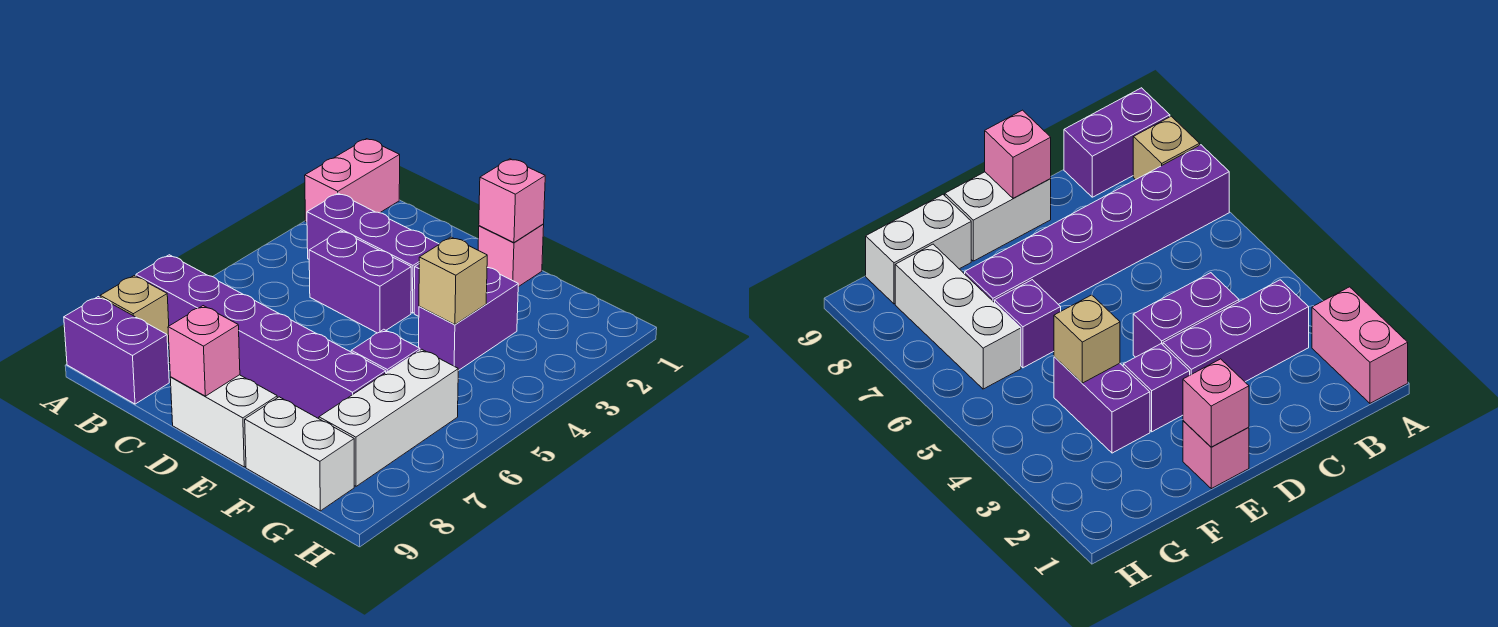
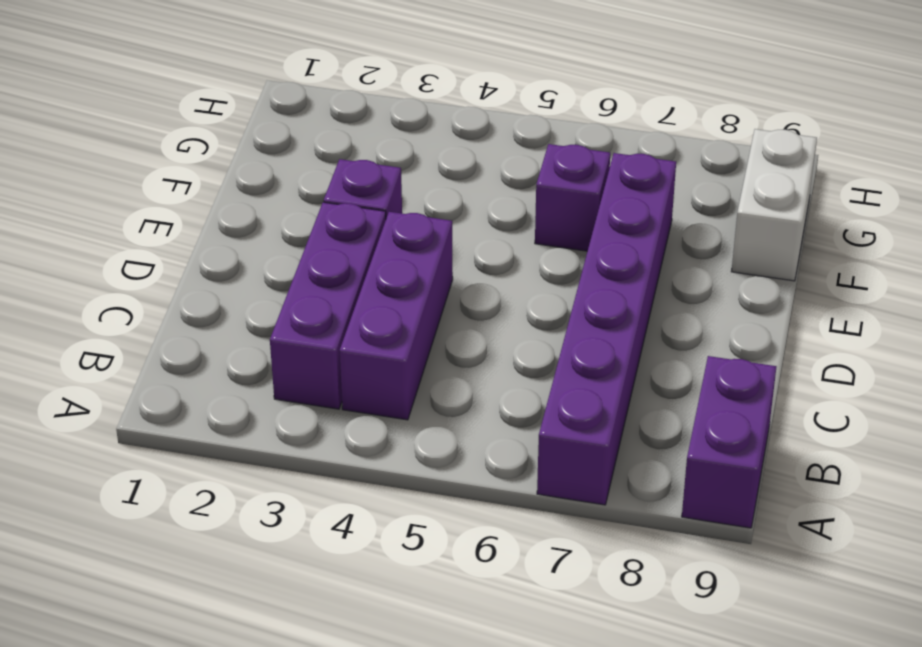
purple brick B4:D4 level 1 -> purple brick C4:D4 level 1
none -> pink brick A1:A2 level 1
none -> tan brick A8 level 1
none -> white brick D9:E9 level 1

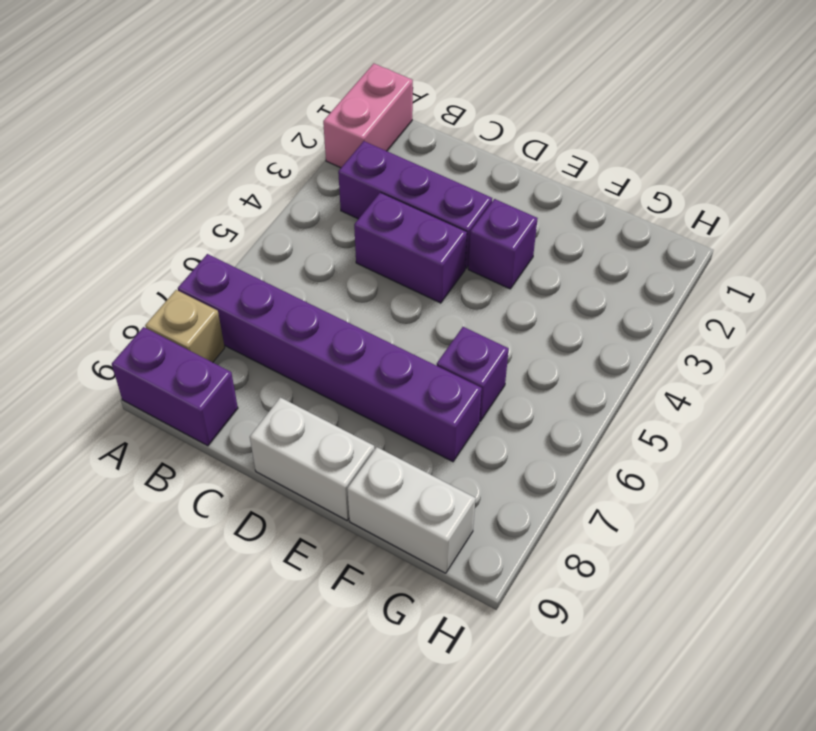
none -> pink brick E1 level 1
none -> purple brick F3:F4 level 1
none -> white brick G6:G8 level 1

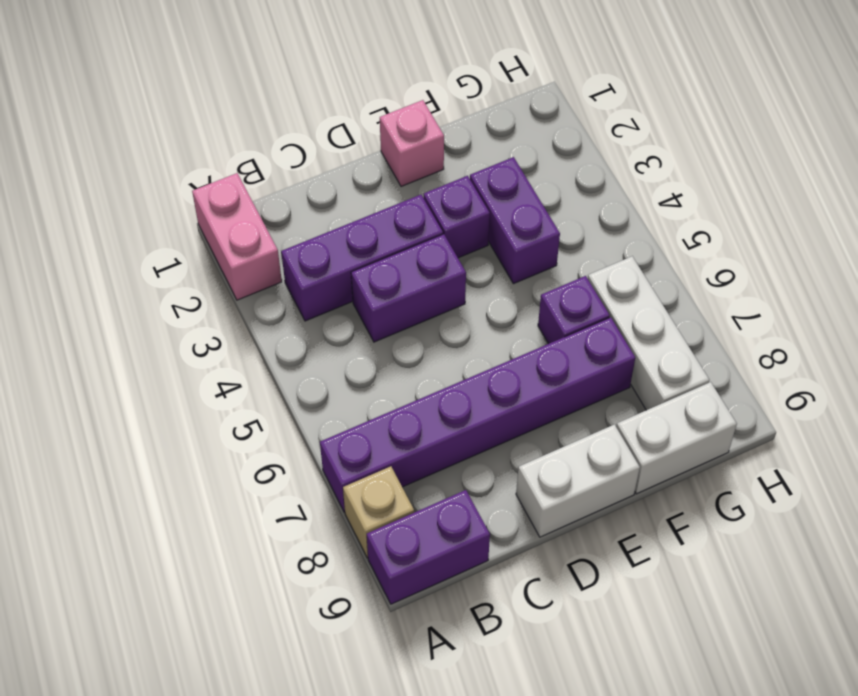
none -> pink brick D9 level 2
none -> pink brick E1 level 2
none -> tan brick F4 level 2

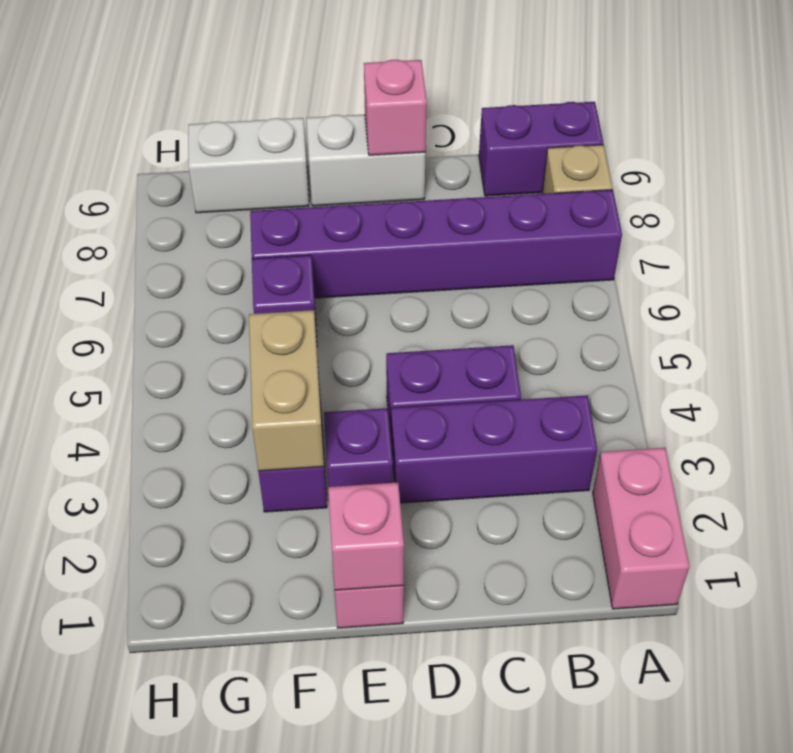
tan brick F3:F4 level 2 -> tan brick F4 level 2
none -> white brick G6:G8 level 1

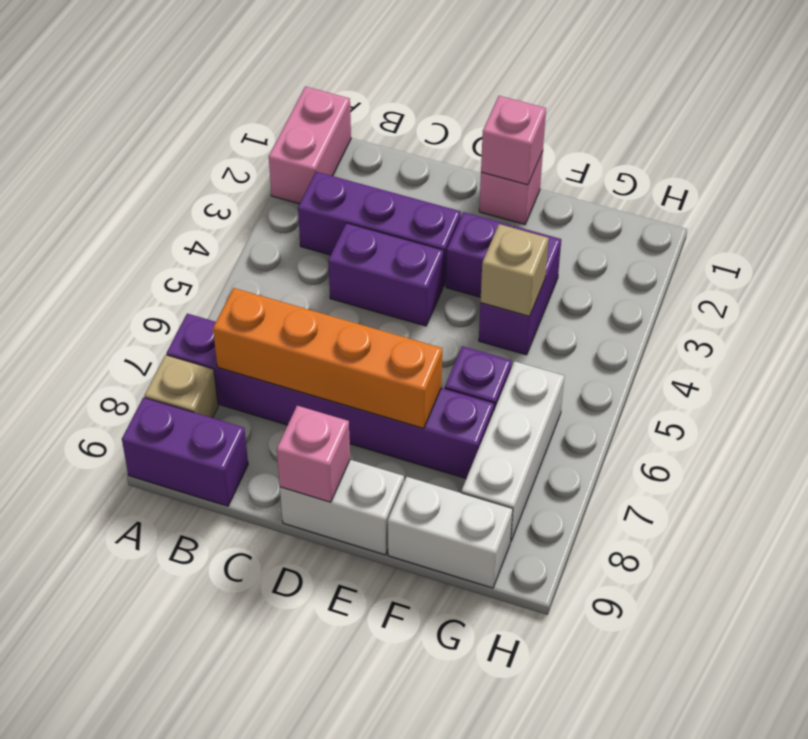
orange brick B7:E7 level 2 -> none

